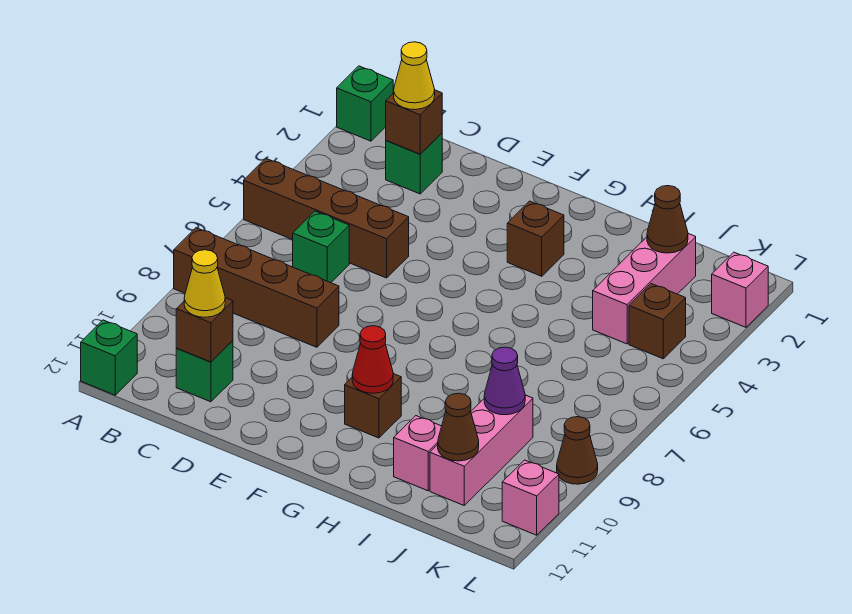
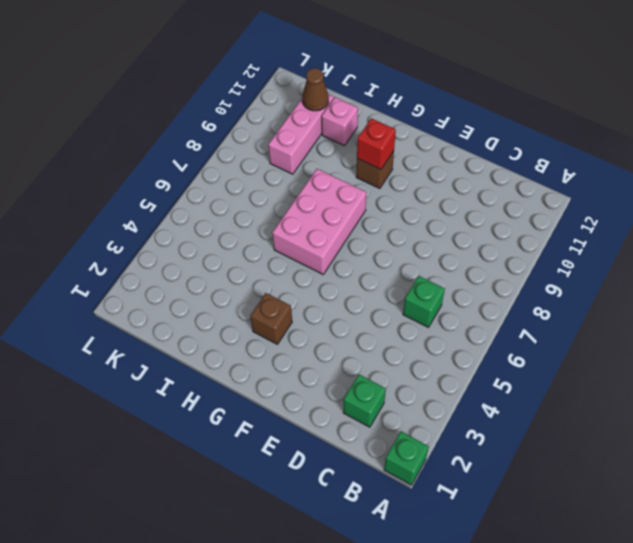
pink brick G6:H8 level 1 -> none
red brick G10 level 2 -> red cone G10 level 2
none -> brown brick A5:D5 level 1
none -> brown brick A8:D8 level 1
none -> green brick A12 level 1

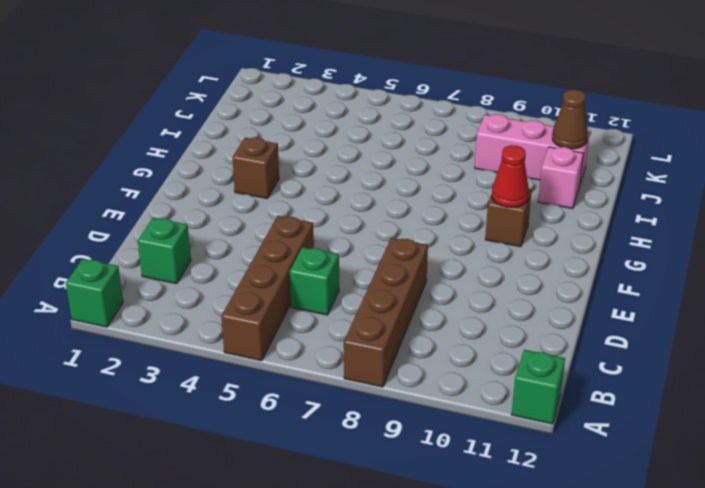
none -> green brick C11 level 1
none -> pink brick J2:J4 level 1
none -> brown brick K4 level 1

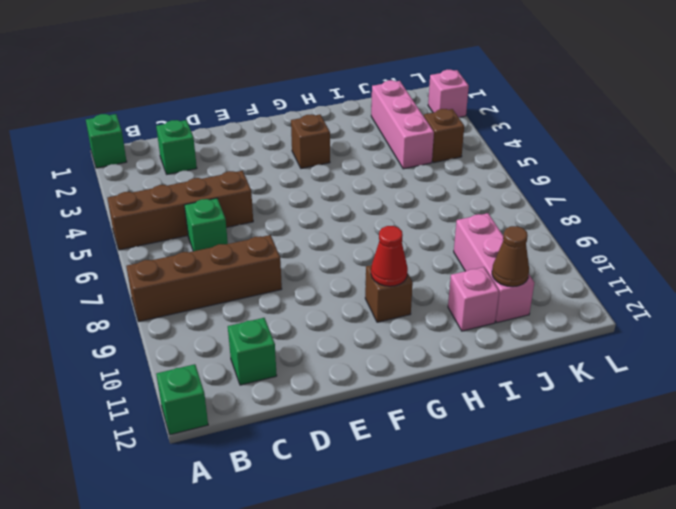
none -> brown cone L9 level 1
none -> pink brick L11 level 1
none -> brown brick C2 level 2

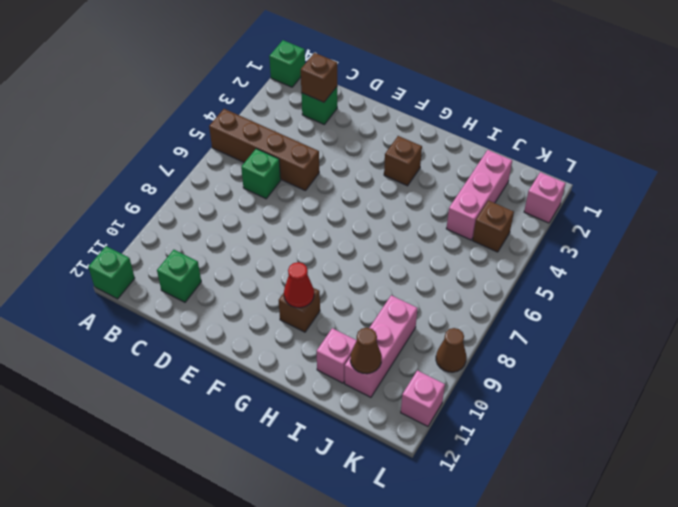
none -> brown brick A8:D8 level 1
none -> brown brick C11 level 2
none -> brown cone J2 level 2

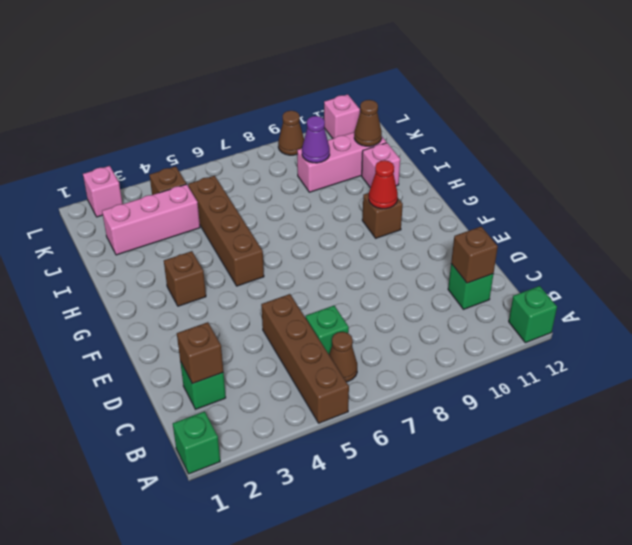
brown cone B6 level 1 -> brown cone J2 level 2
brown brick G5:J5 level 1 -> brown brick A8:D8 level 1
none -> yellow cone C2 level 3
none -> yellow cone C11 level 3

